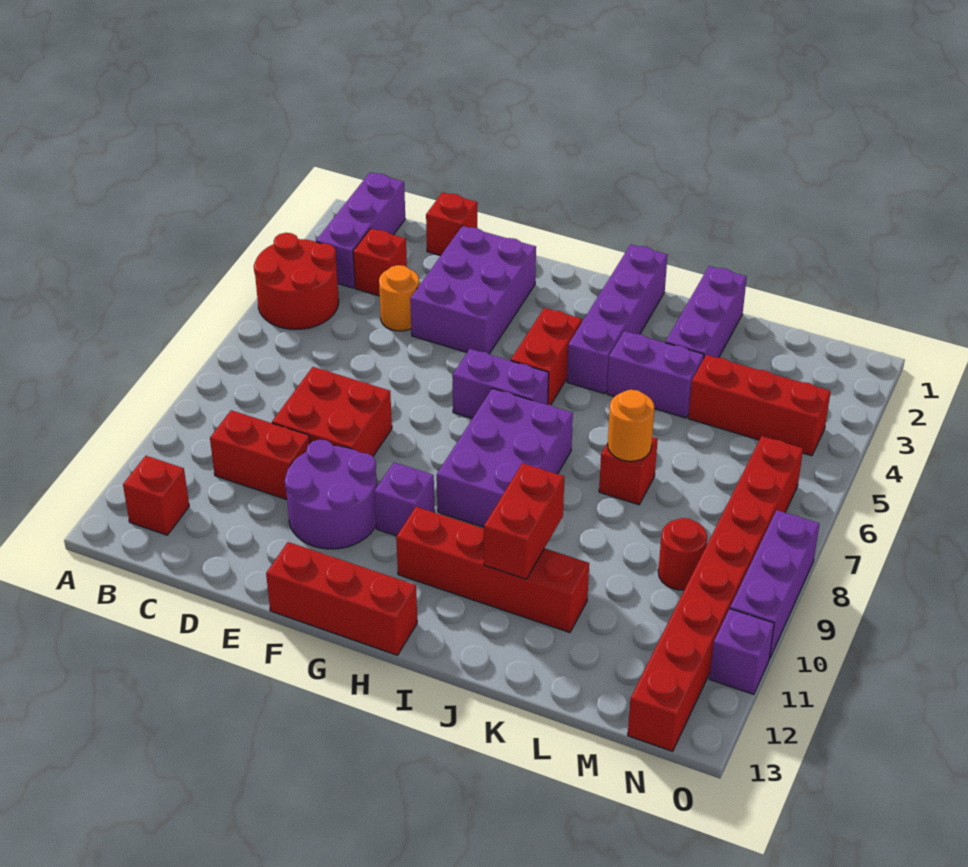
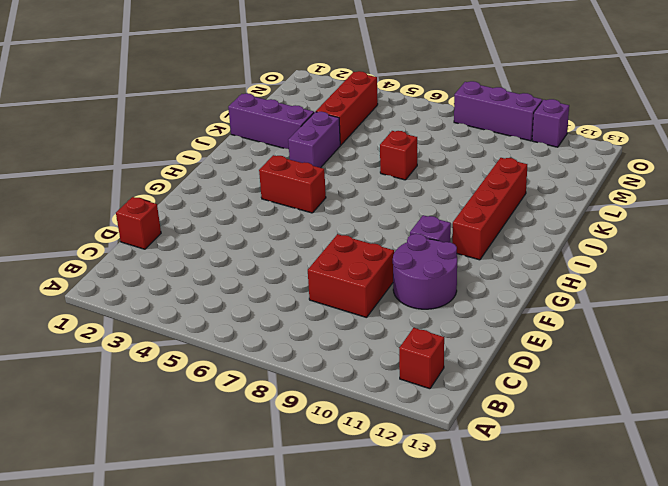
none -> red round brick A4:B5 level 1
none -> purple brick B1:B3 level 1
none -> red brick C3 level 1

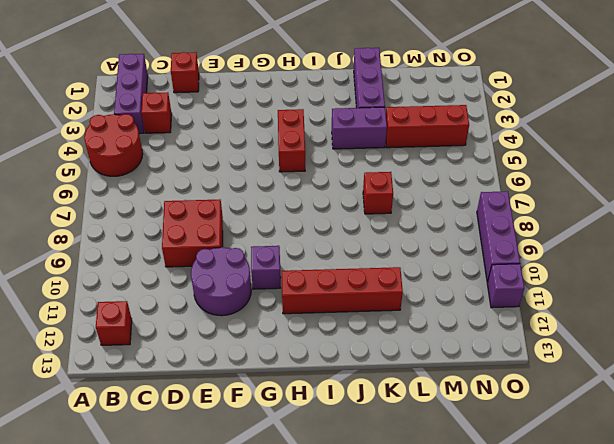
none -> red brick C10:D10 level 1
none -> orange round brick D4 level 1
none -> purple brick E2:F4 level 1

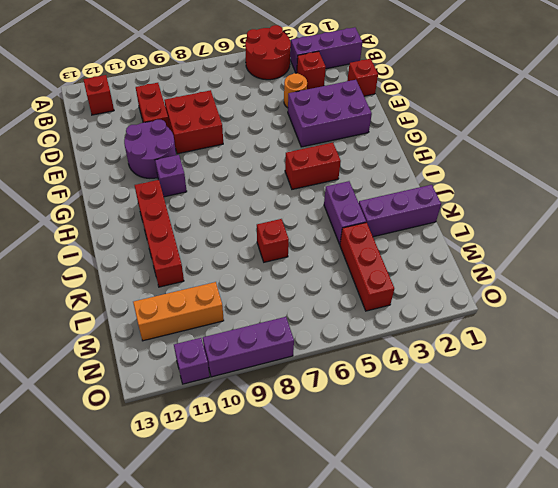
orange brick M10:M12 level 1 -> none
none -> red brick F13:H13 level 1
none -> purple brick G6:H6 level 1
none -> purple brick H7:I9 level 1

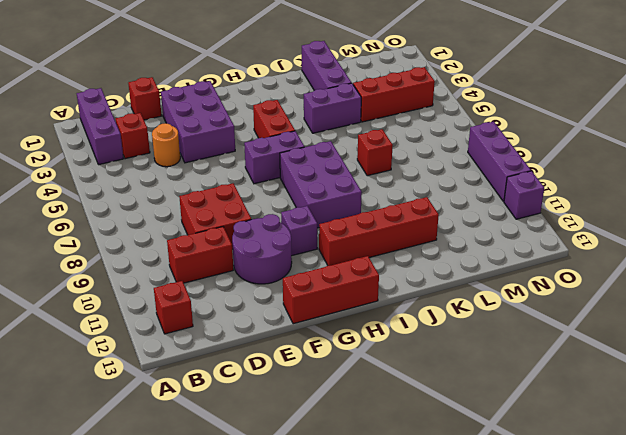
none -> red round brick A4:B5 level 1
none -> purple brick I1:I4 level 1
none -> red round brick M9 level 1

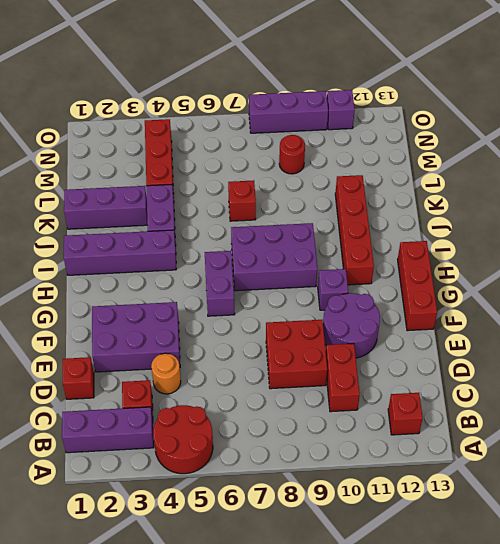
none -> red brick H4:H5 level 1
none -> red brick N6:N13 level 1
none -> red brick J10:J11 level 2

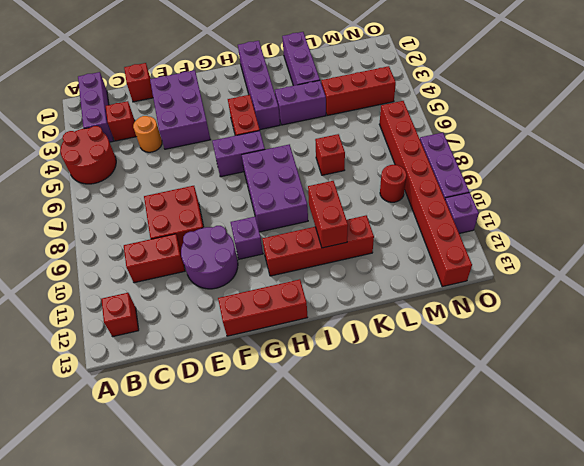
none -> orange round brick K7 level 2

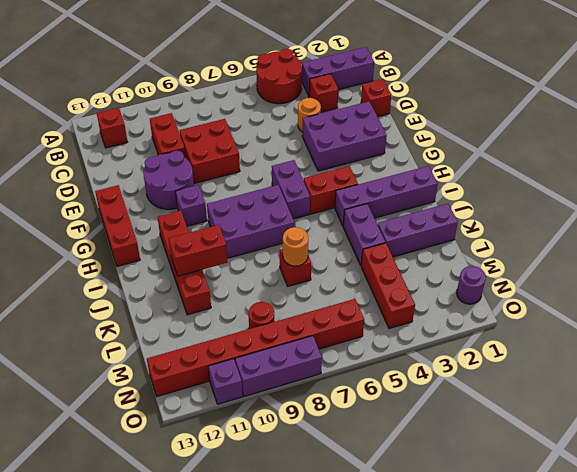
purple round brick N1 level 1 -> none

